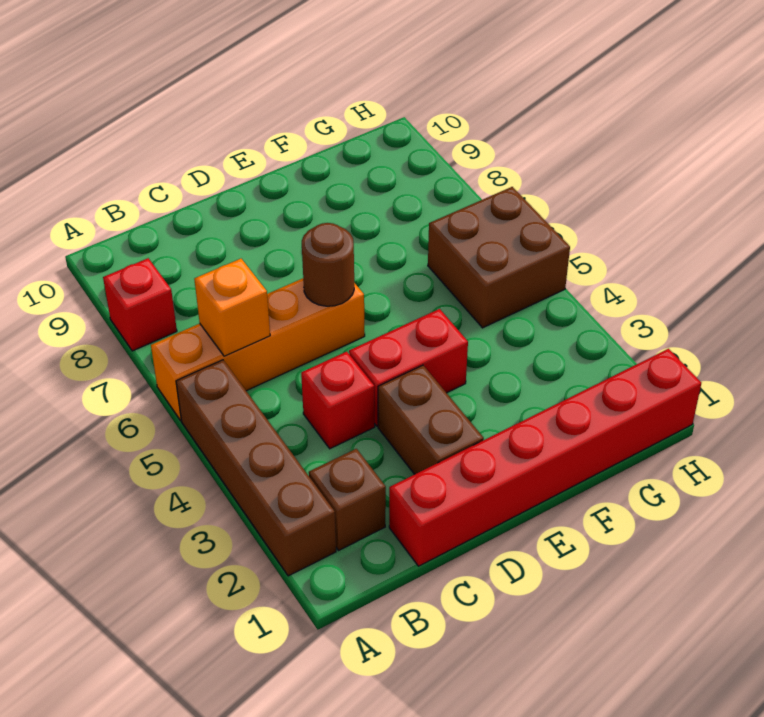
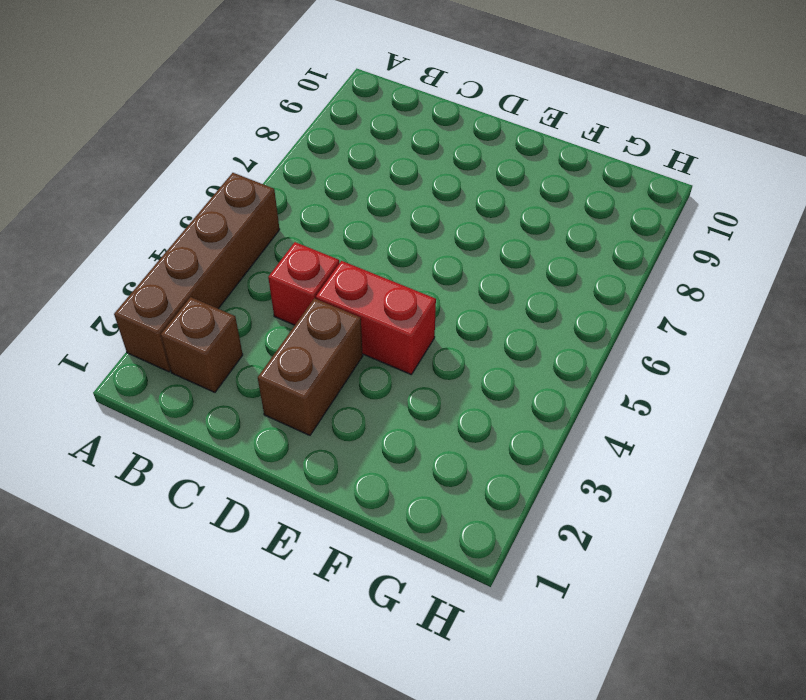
none -> orange brick A6:D6 level 1
none -> red brick A8 level 1

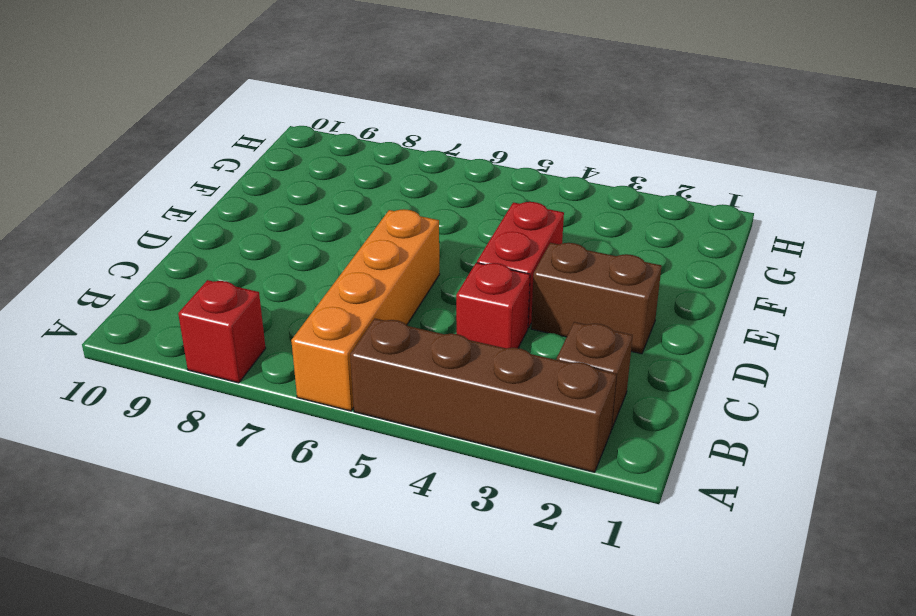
none -> red brick C1:H1 level 1
none -> brown brick G5:H6 level 1

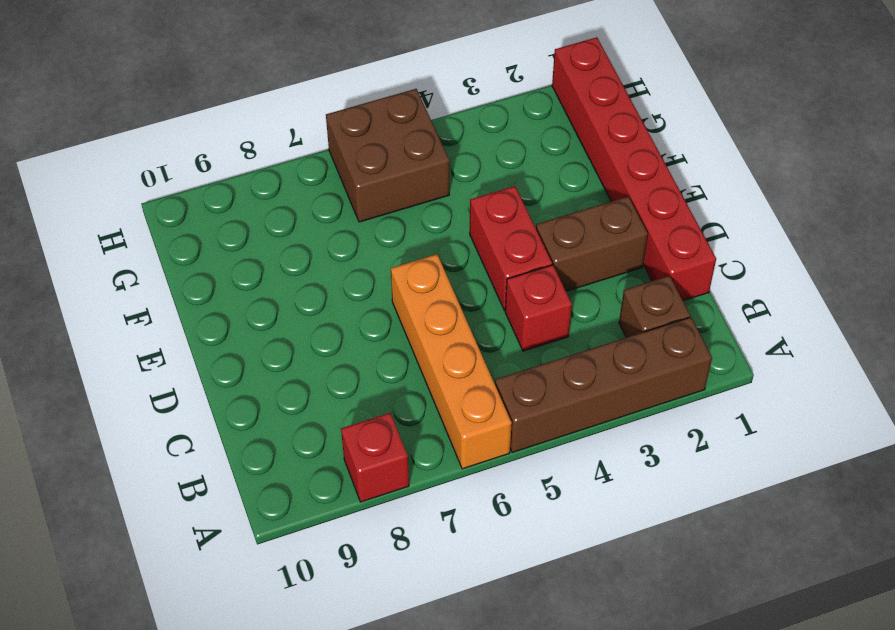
none -> orange brick B6 level 2
none -> brown round brick D6 level 2

